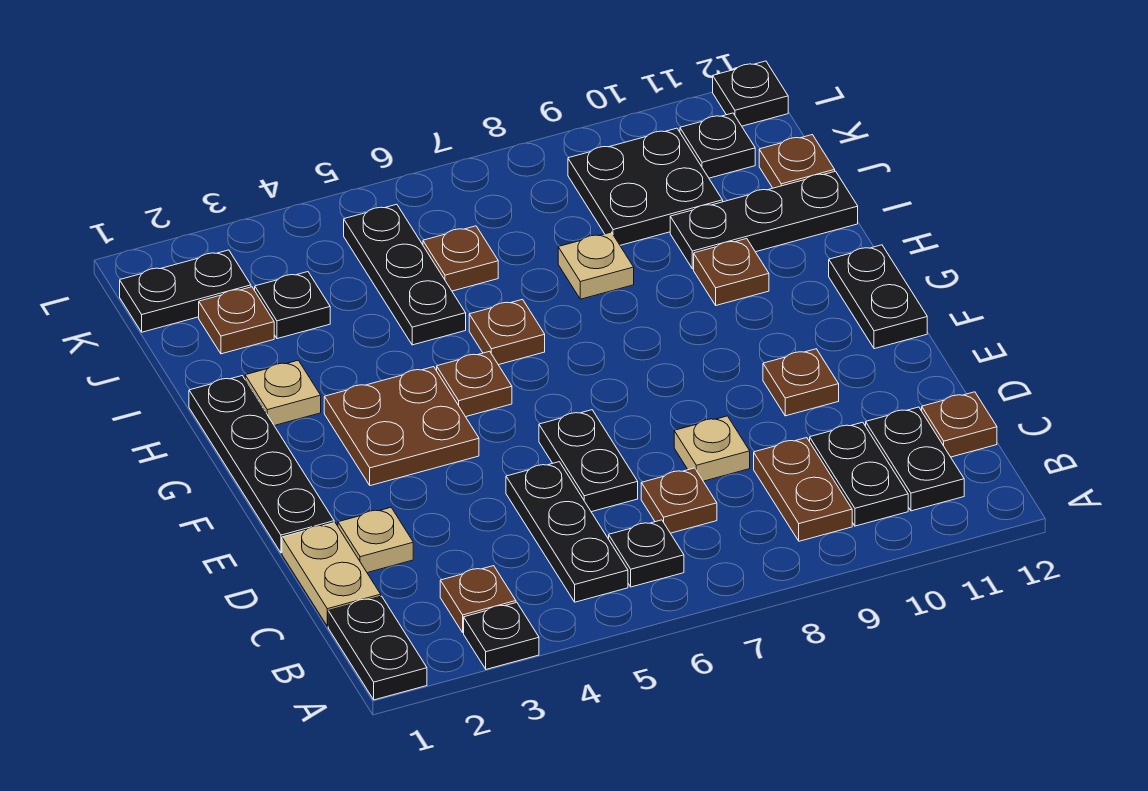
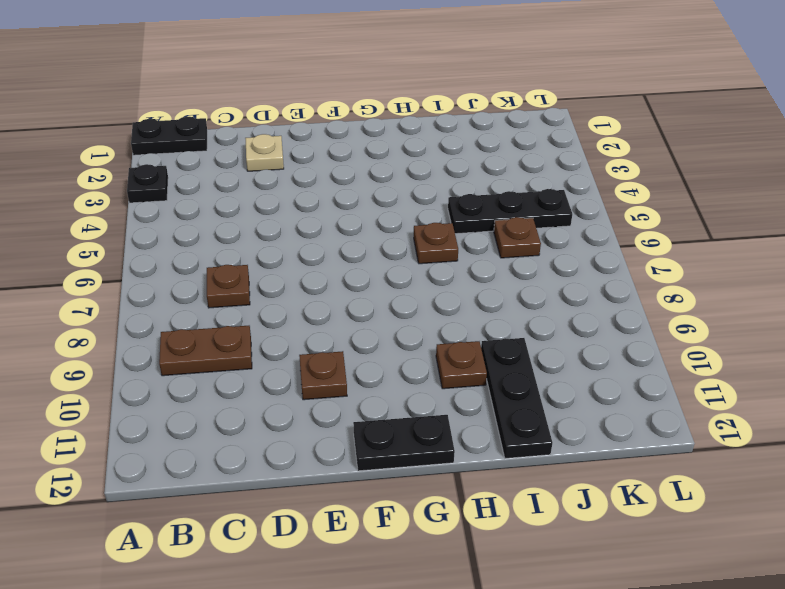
none -> brown plate B3 level 1
none -> black plate B5:D5 level 1
none -> black plate B6 level 1
none -> black plate B10:C10 level 1

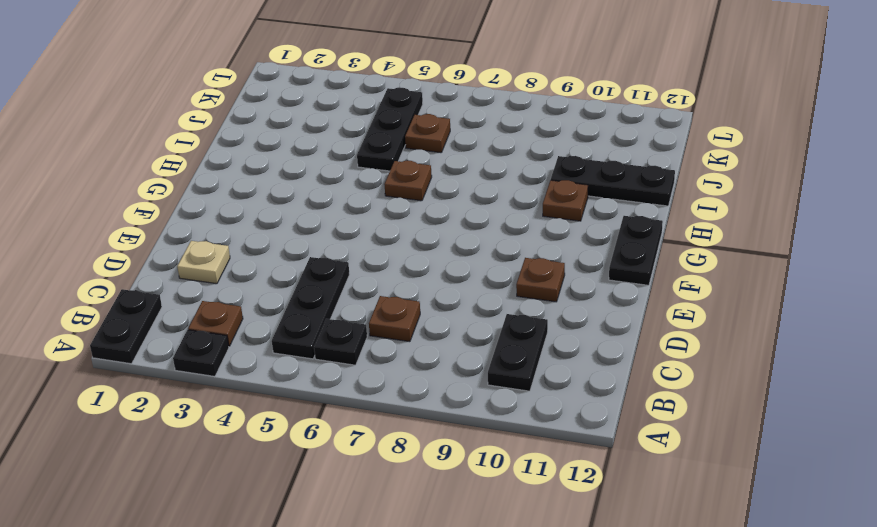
none -> brown plate B9:C9 level 1
none -> black plate B11:C11 level 1
none -> tan plate C1:D1 level 1
none -> brown plate C12 level 1

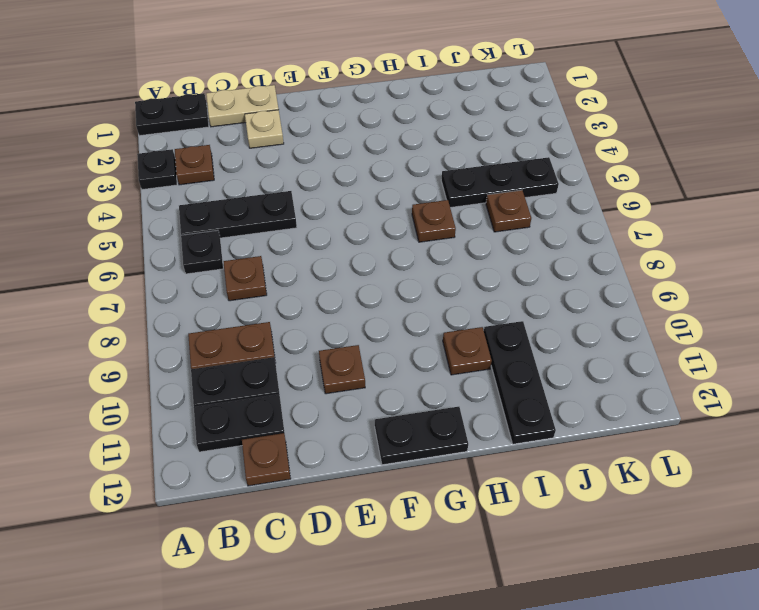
none -> black plate D6:E6 level 1
none -> tan plate D8 level 1
none -> black plate E1:H1 level 1
none -> brown plate F3:G4 level 1

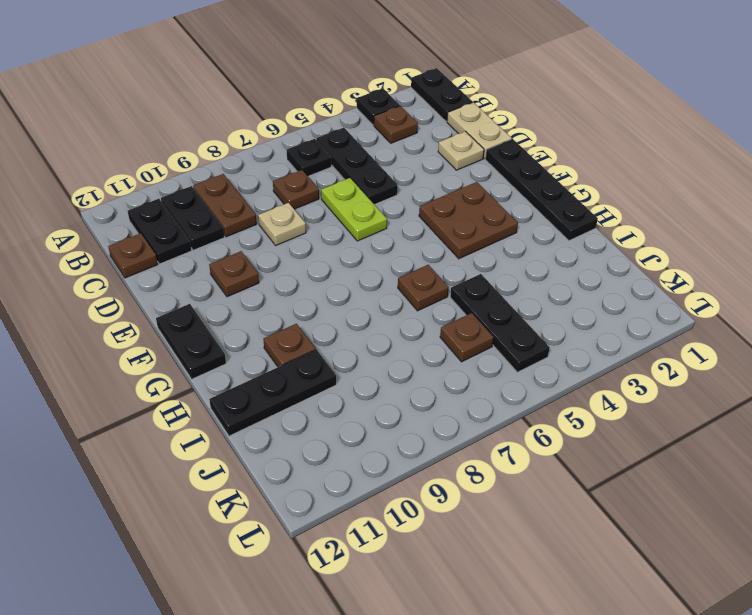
lime plate D6:E6 level 1 -> black plate D6:E6 level 1
none -> brown plate G5 level 1
none -> tan plate H2 level 1
none -> tan plate I8 level 1
none -> brown plate J2 level 1

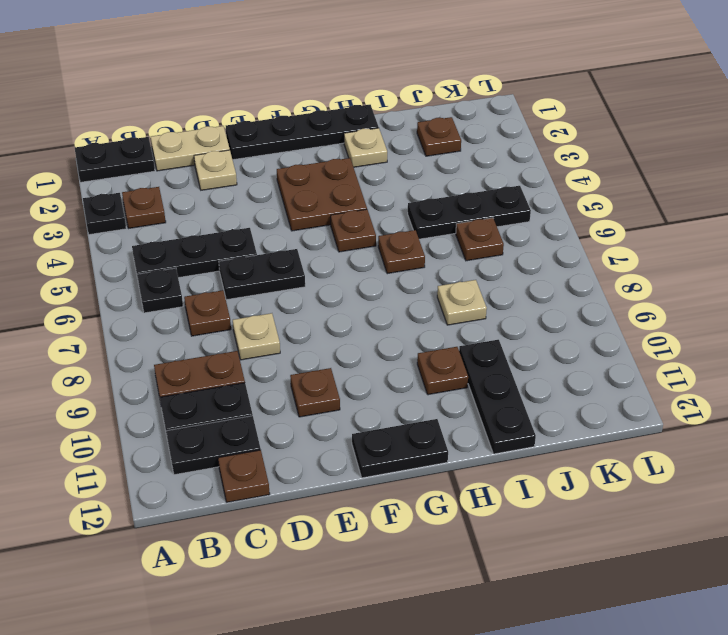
none -> black plate J3 level 1
none -> black plate J9:K10 level 1
none -> brown plate J12 level 1
none -> black plate K1:K2 level 1

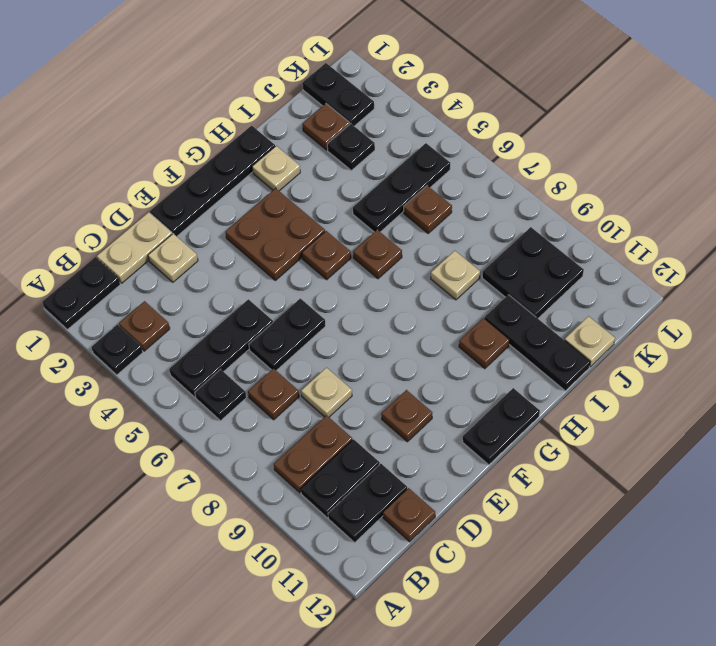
tan plate J12 level 1 -> brown plate J12 level 1
none -> black plate K11 level 1
none -> black plate L12 level 1

